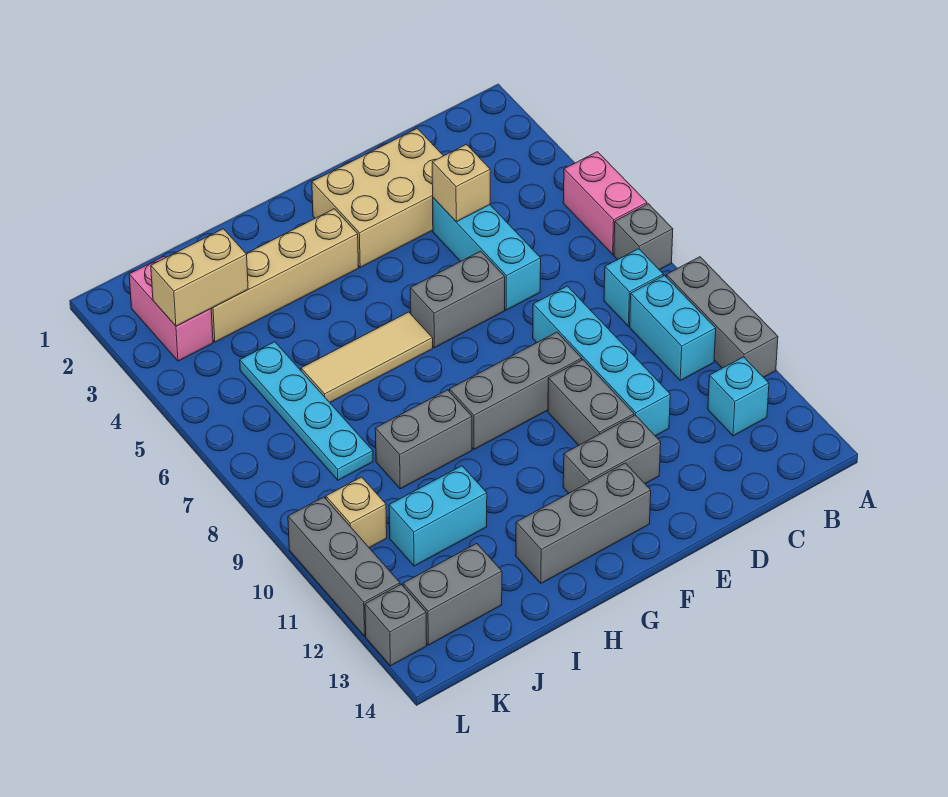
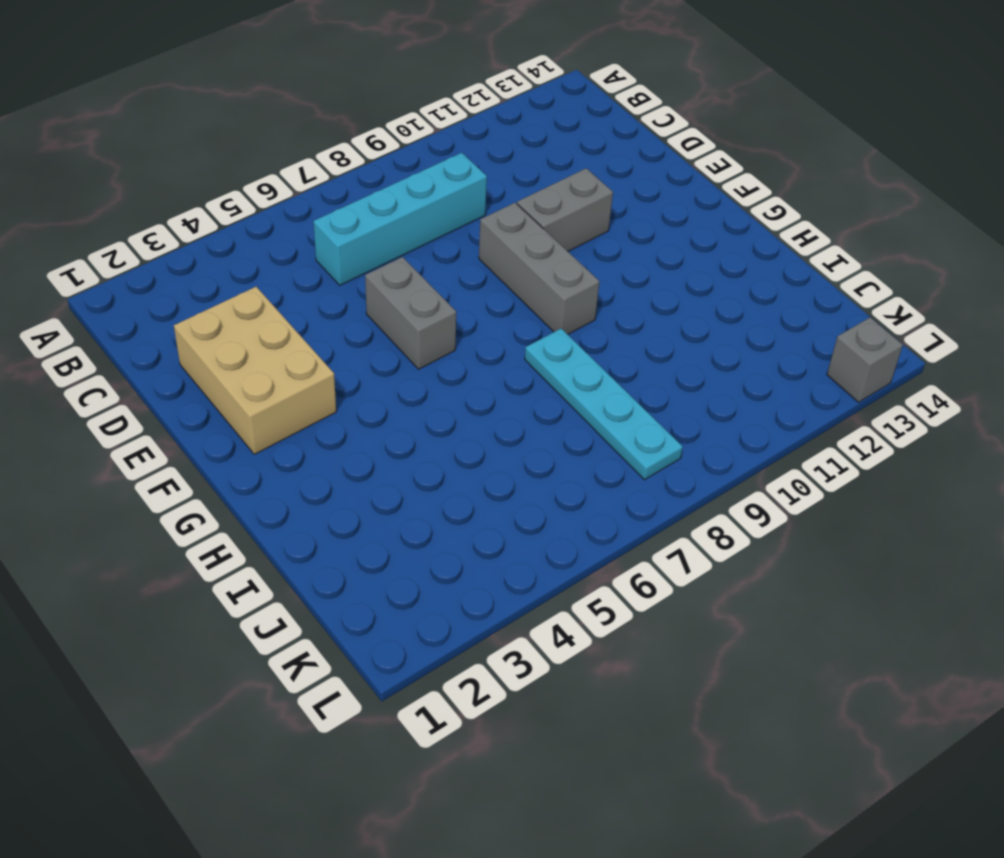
cyan brick C6:C9 level 1 -> cyan brick D8:D11 level 1
cyan plate H8:K8 level 1 -> cyan plate J5:J8 level 1
none -> pink brick A5:A6 level 1
none -> grey brick A7 level 1
none -> grey brick A9:A11 level 1

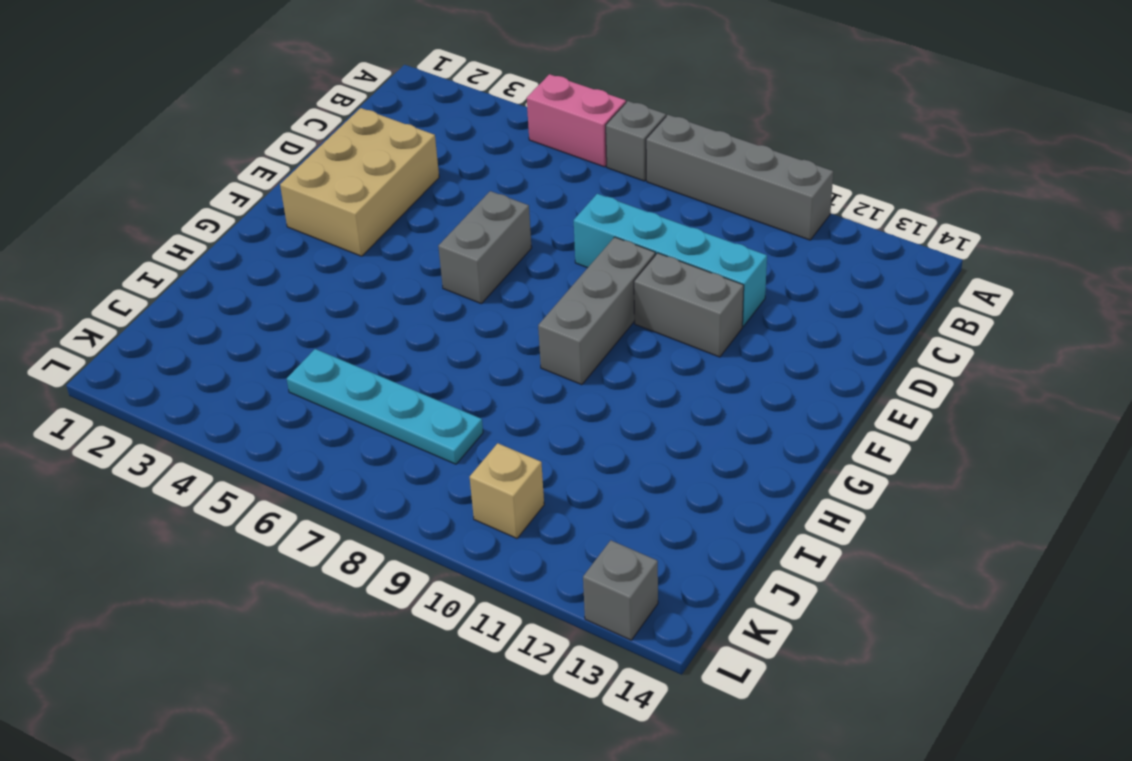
grey brick A8:A11 level 1 -> grey brick A9:A11 level 1
none -> cyan brick B8 level 1
none -> cyan brick B9:B10 level 1
none -> cyan brick B12 level 1

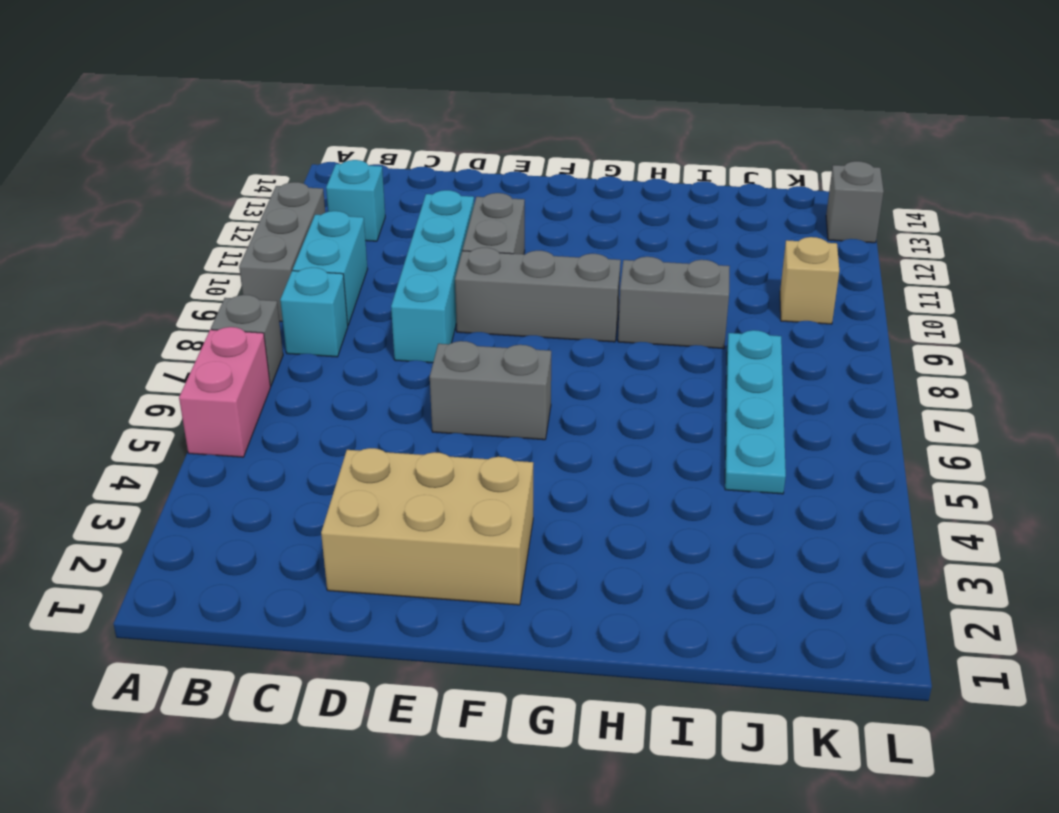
none -> cyan brick D4:D6 level 1
none -> grey brick E12:F12 level 1
none -> grey brick F13:H13 level 1

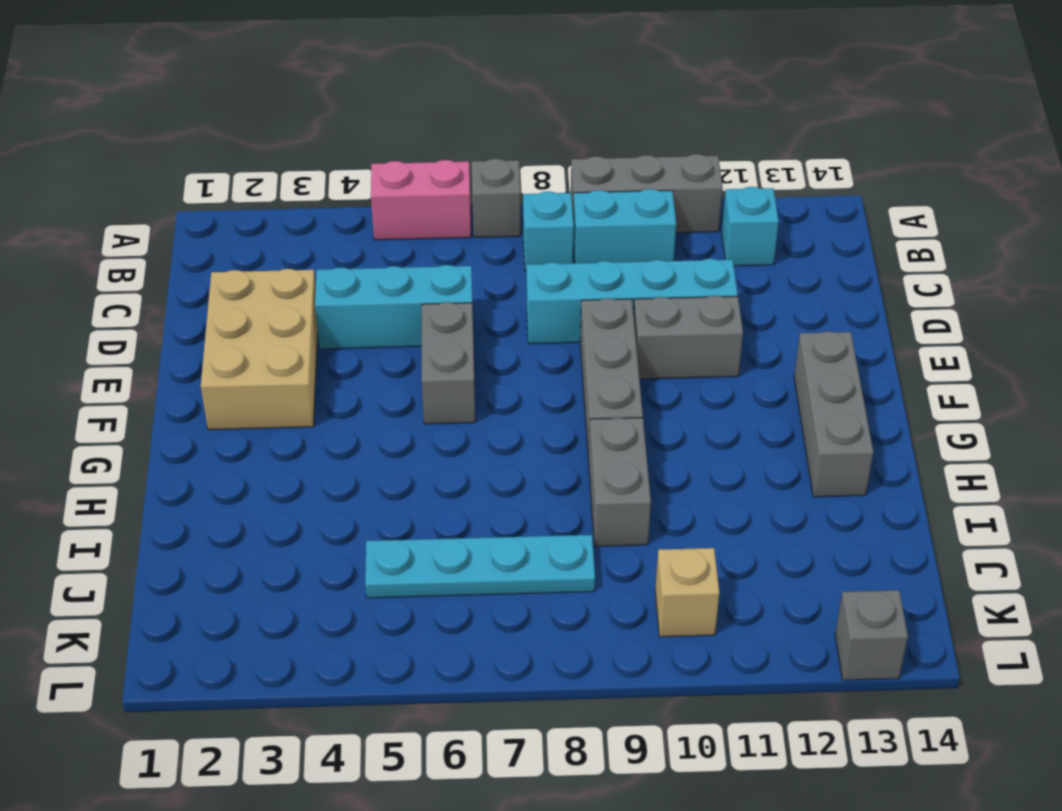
none -> grey brick E12:F12 level 1
none -> tan brick G3:J3 level 1
none -> tan tile G6:I6 level 1

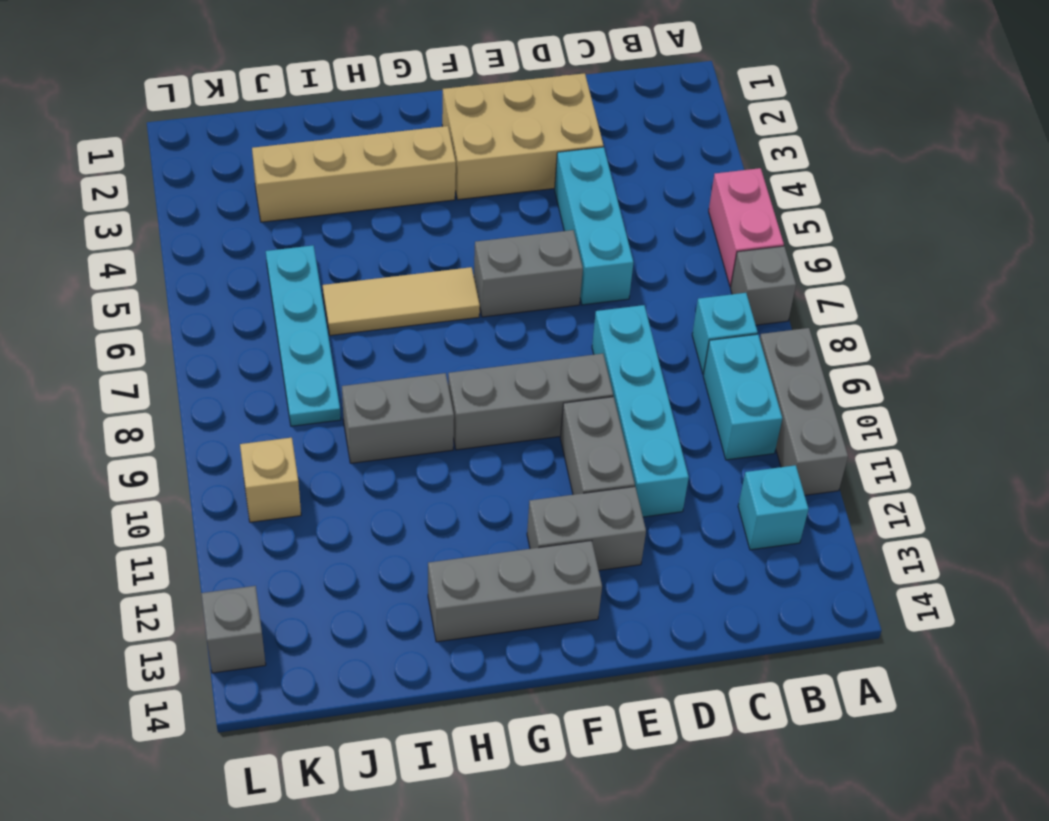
none -> cyan brick I11:J11 level 1
none -> grey brick J13:K13 level 1
none -> pink brick K2:K3 level 1

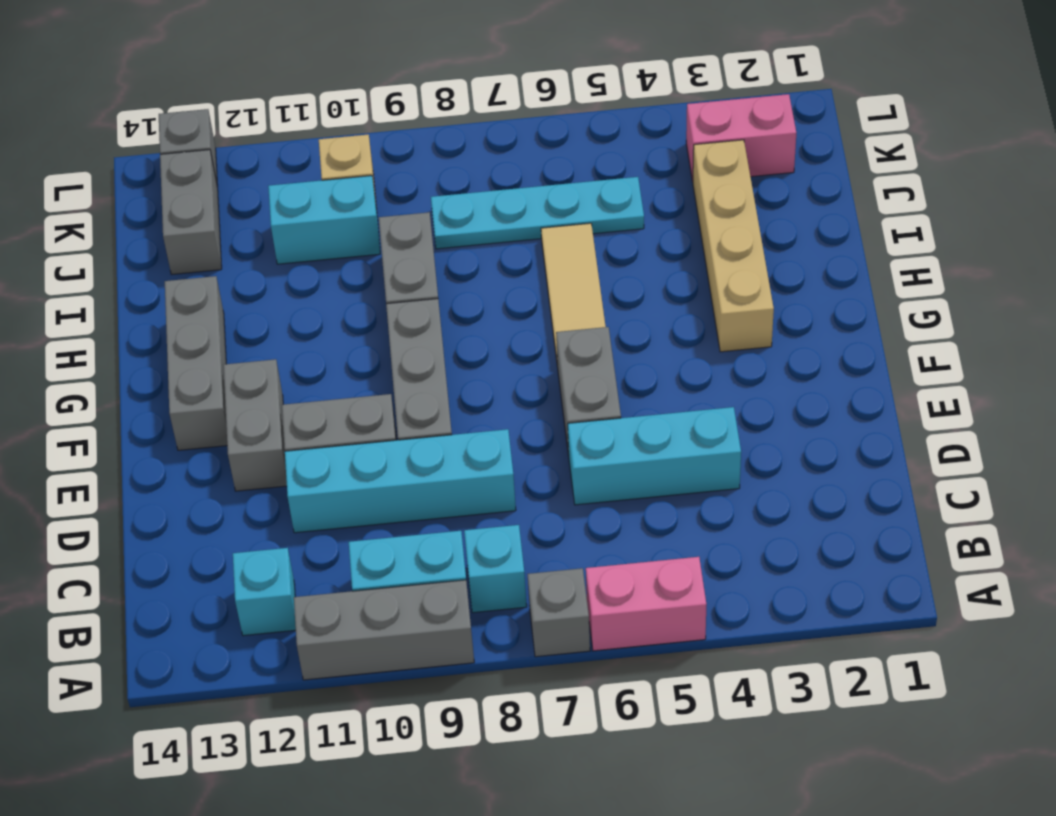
cyan brick J10:J11 level 1 -> cyan brick I11:J11 level 1
none -> tan brick D2:F3 level 1
none -> grey brick L10:L12 level 1
none -> tan brick D4 level 2

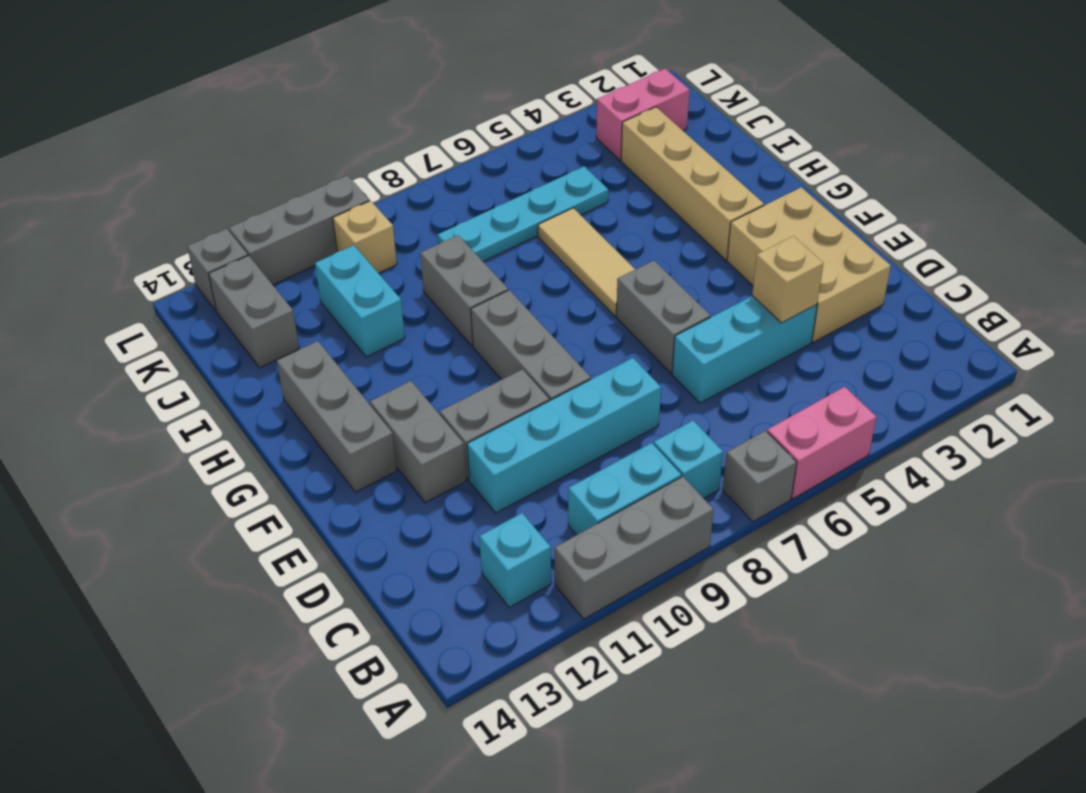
none -> tan brick J3:K3 level 2

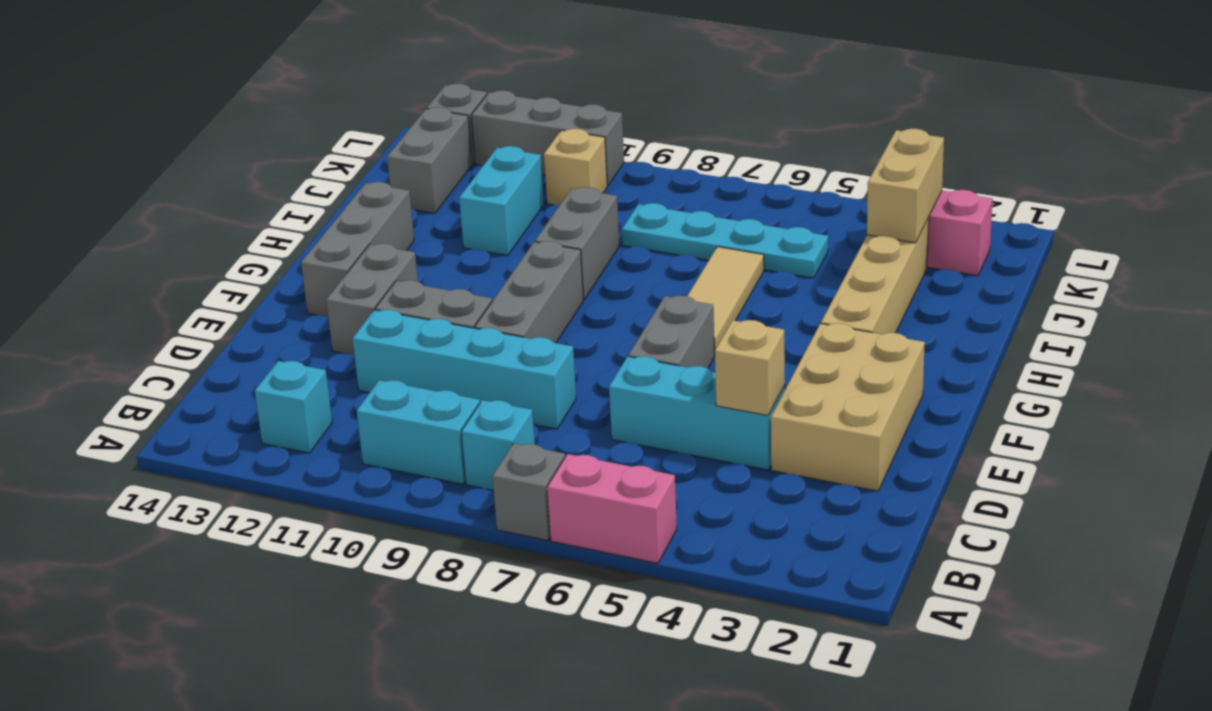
none -> grey brick A9:A11 level 1

